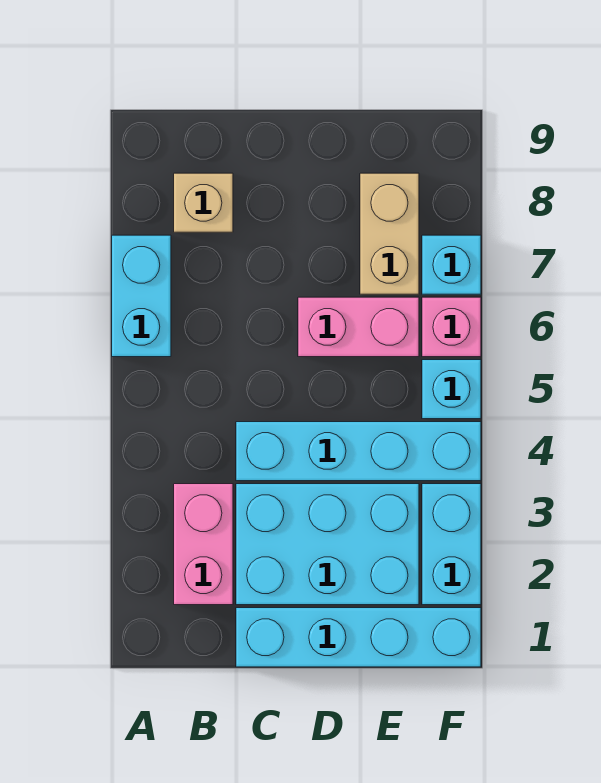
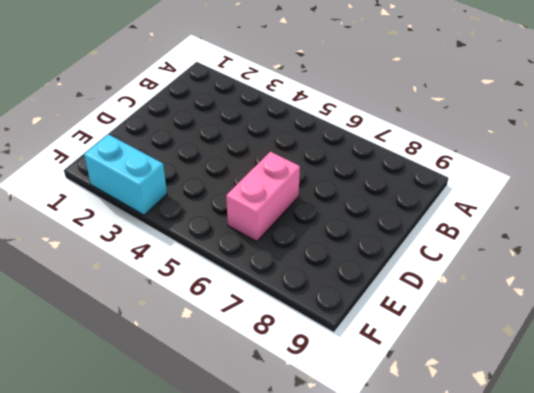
none -> cyan brick A6:A7 level 1
none -> pink brick B2:B3 level 1
none -> tan brick B8 level 1

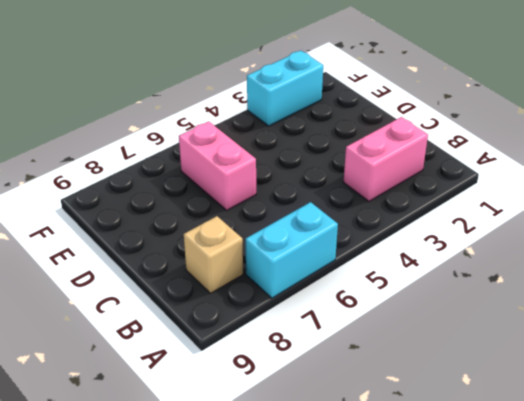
none -> cyan brick C1:F1 level 1
none -> cyan brick C2:E3 level 1
none -> cyan brick C4:F4 level 1

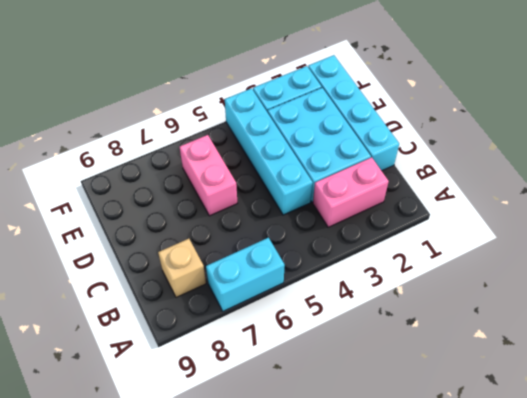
none -> tan brick E7:E8 level 1
none -> cyan brick F5 level 1
none -> pink brick F6 level 1

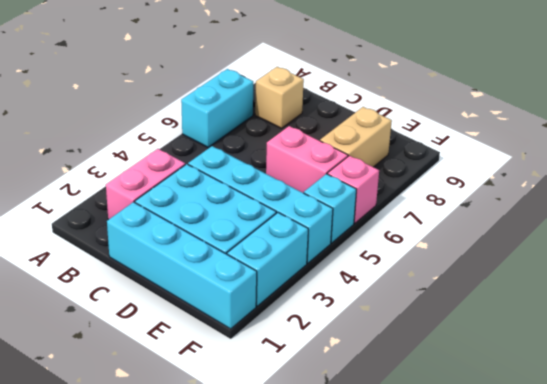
none -> cyan brick F7 level 1

